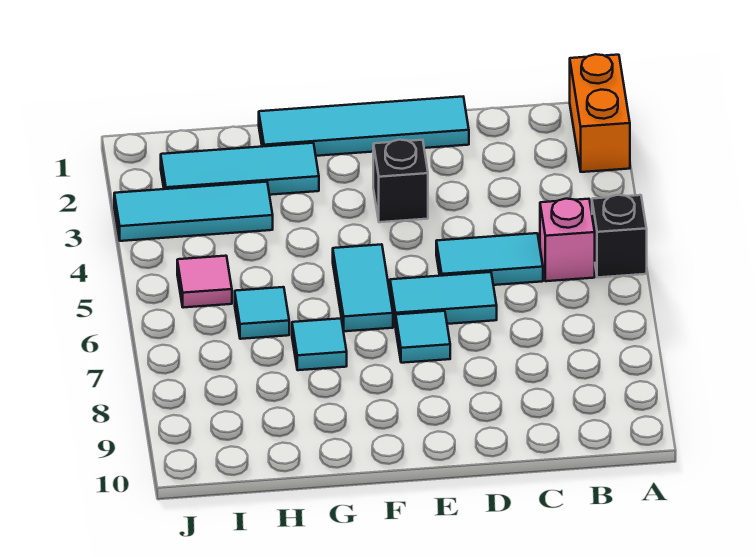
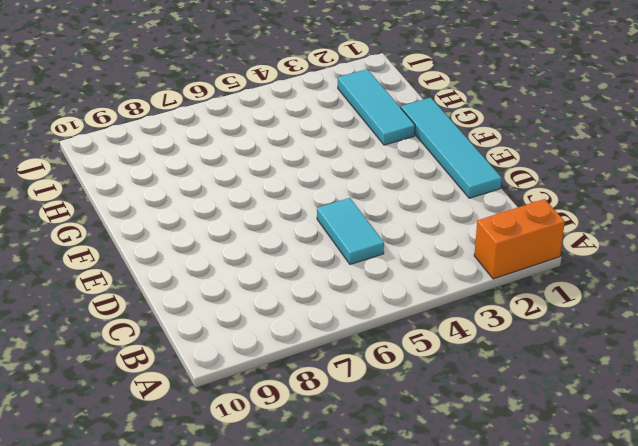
none -> black brick A5 level 1
none -> pink brick B5 level 1
none -> cyan tile D6:E6 level 1

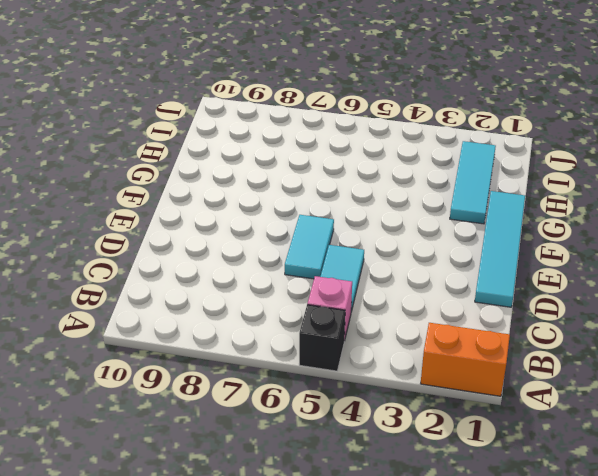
none -> black brick E3 level 1
none -> cyan tile E7 level 1
none -> cyan tile F5:F6 level 1

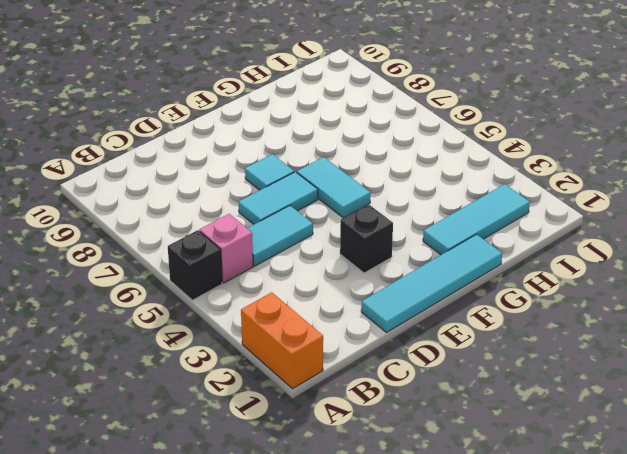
none -> cyan tile G7 level 1
none -> cyan tile H3:J3 level 1
none -> cyan tile H6 level 1

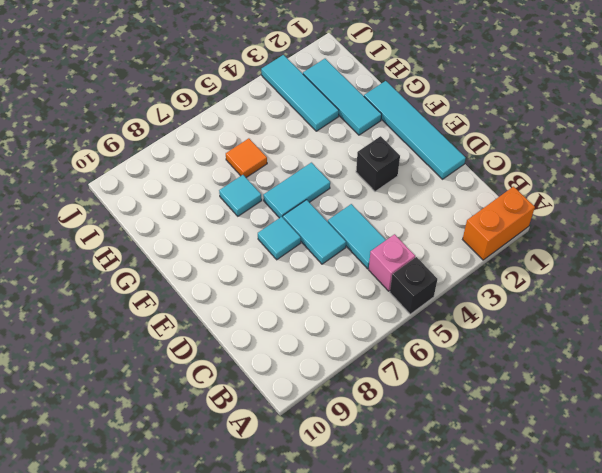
orange tile H6 level 1 -> cyan tile H6 level 1
none -> pink tile I5 level 1

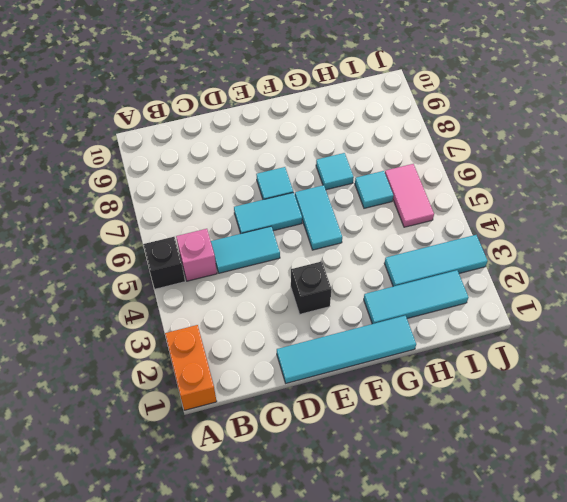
pink tile I5:I6 level 1 -> pink tile I5 level 1

